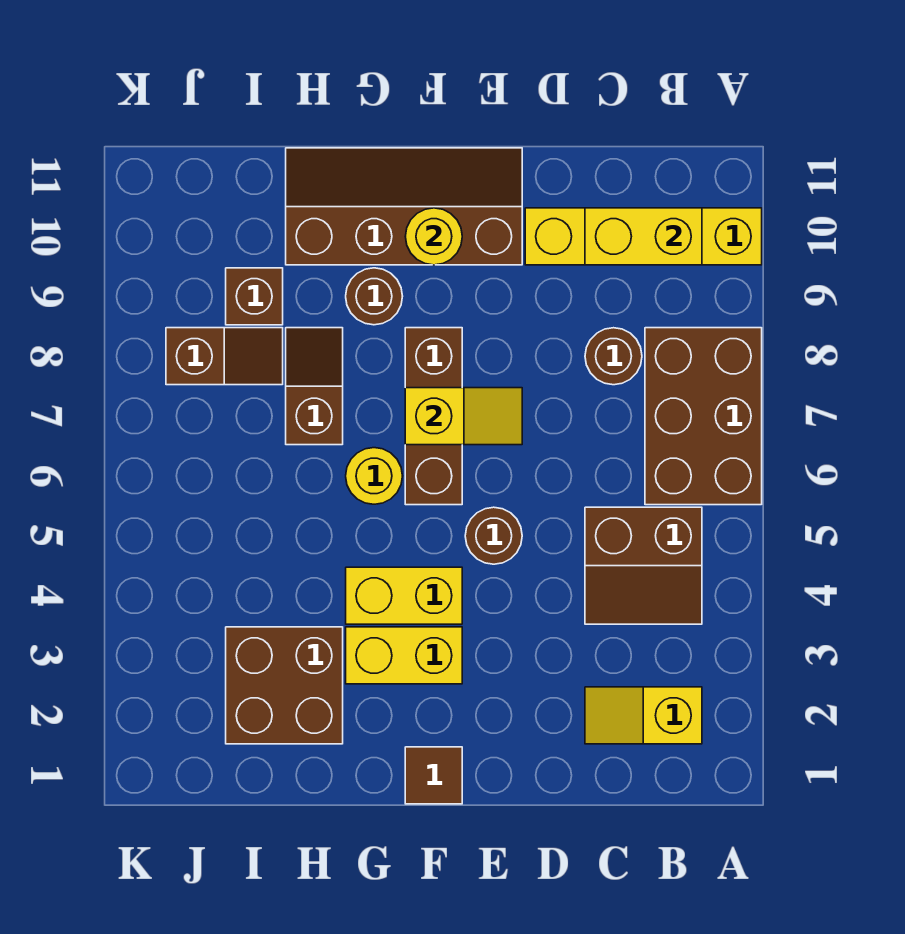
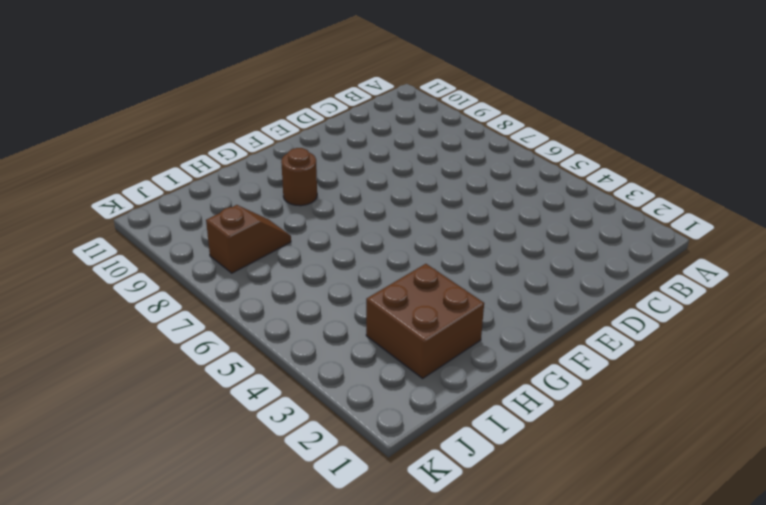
none -> brown brick A6:B8 level 1
none -> yellow brick A10:D10 level 1
none -> yellow slope B2:C2 level 1 top B

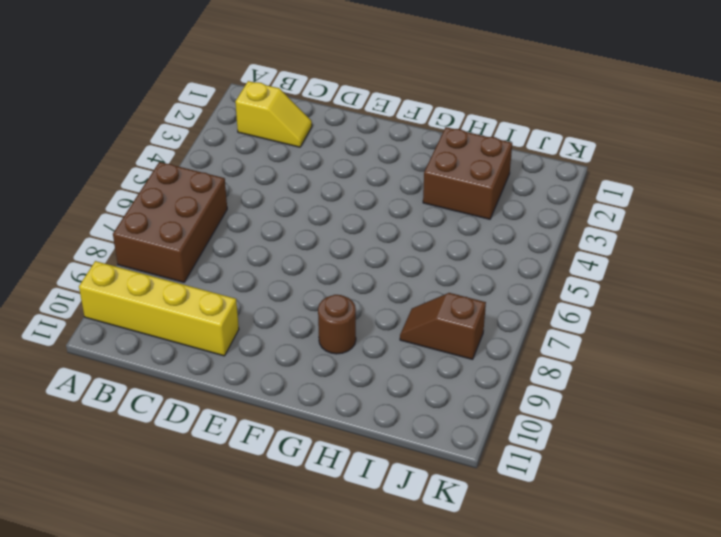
none -> brown slope B4:C5 level 1 top 5
none -> brown round brick C8 level 1
none -> brown round brick E5 level 1

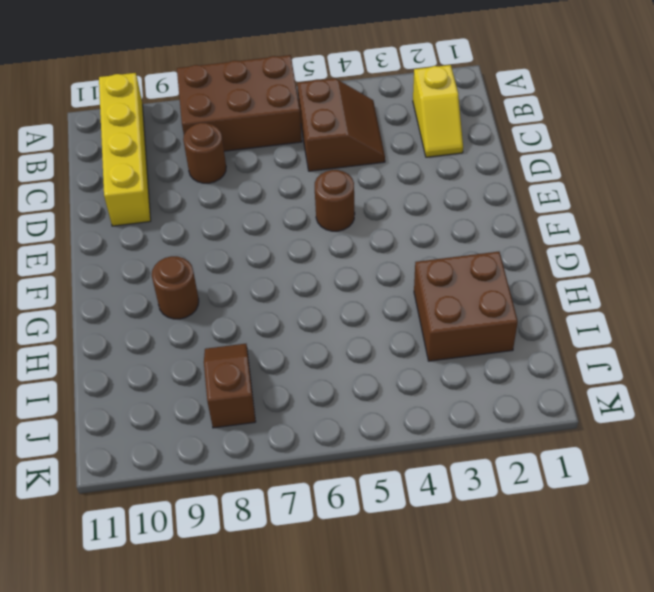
none -> brown slope E10:H11 level 1 top 10
none -> brown tile F1 level 1
none -> yellow brick F3:G3 level 1

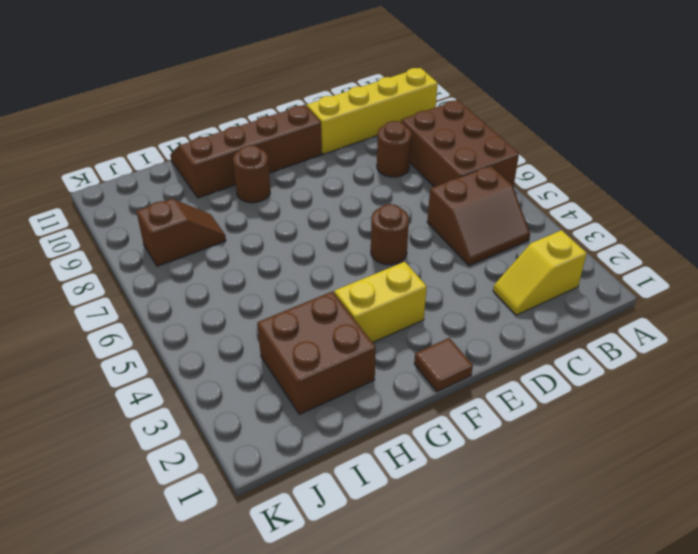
none -> yellow brick F4:G4 level 1
none -> brown brick F6:F8 level 1
none -> yellow round brick G6 level 1

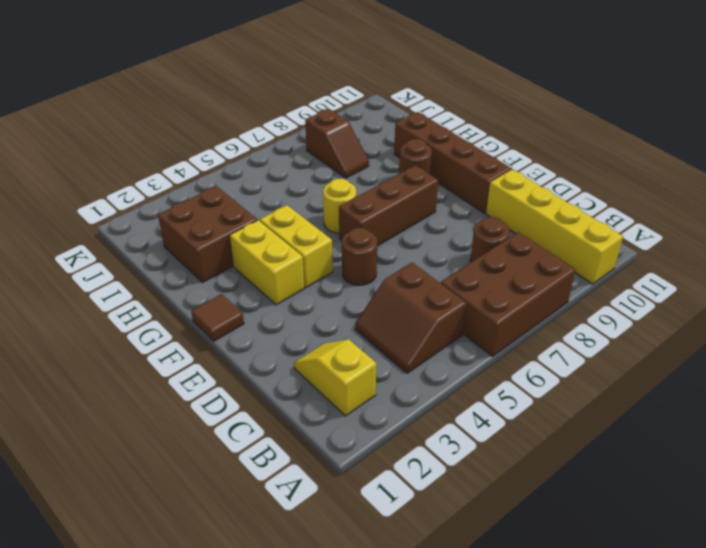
none -> brown slope H7:H8 level 1 top 7
none -> brown brick I9 level 1
none -> yellow brick B10:C10 level 2

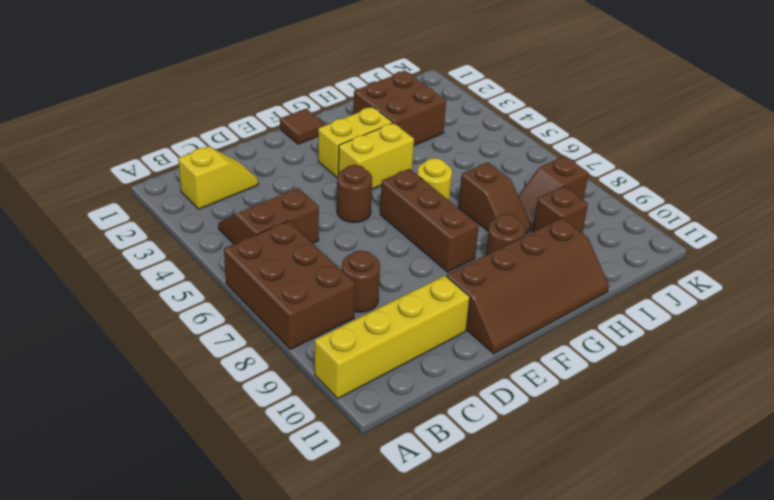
none -> yellow brick B10:C10 level 2
none -> yellow slope E7:F7 level 2 top F
none -> yellow round brick F10 level 2

